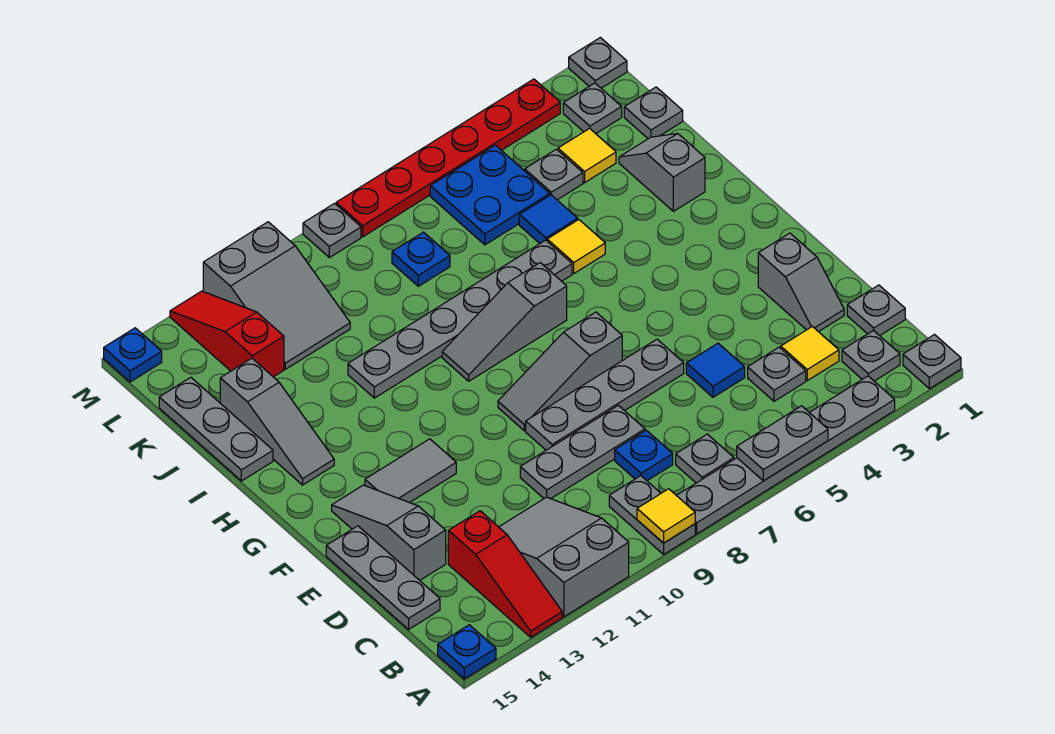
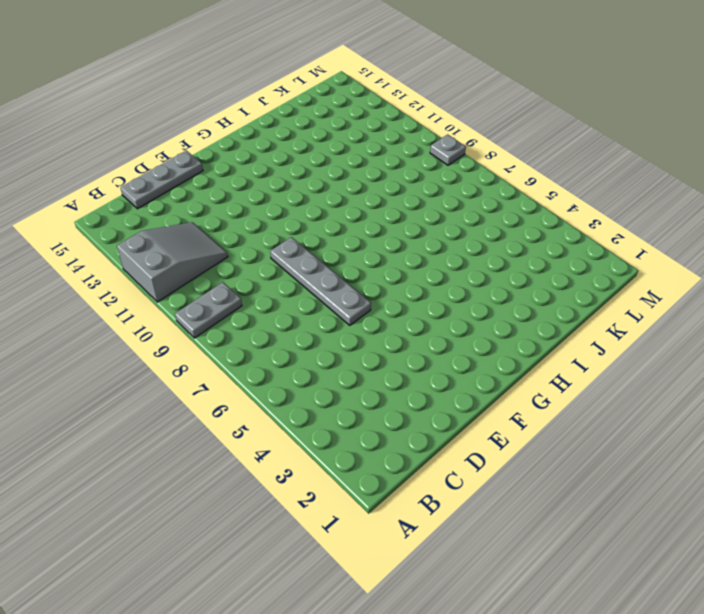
none -> grey plate A1 level 1
none -> grey plate A3:A8 level 1
none -> red slope A13:C13 level 1 top C
none -> blue plate A15 level 1

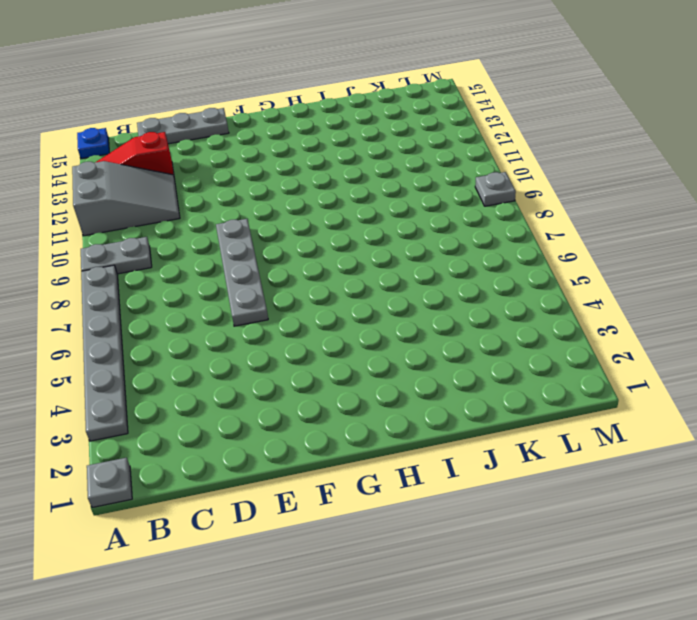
none -> grey plate B2 level 1
none -> grey plate B7 level 1
none -> grey plate C1 level 1
none -> yellow tile C3 level 1

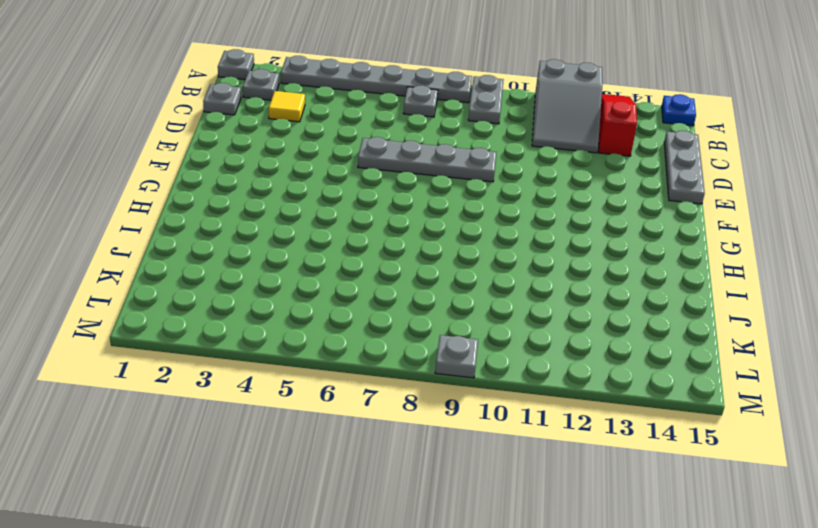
none -> grey plate C4 level 1
none -> blue plate C8 level 1
none -> grey slope D2:E2 level 1 top E
none -> blue tile D5 level 1

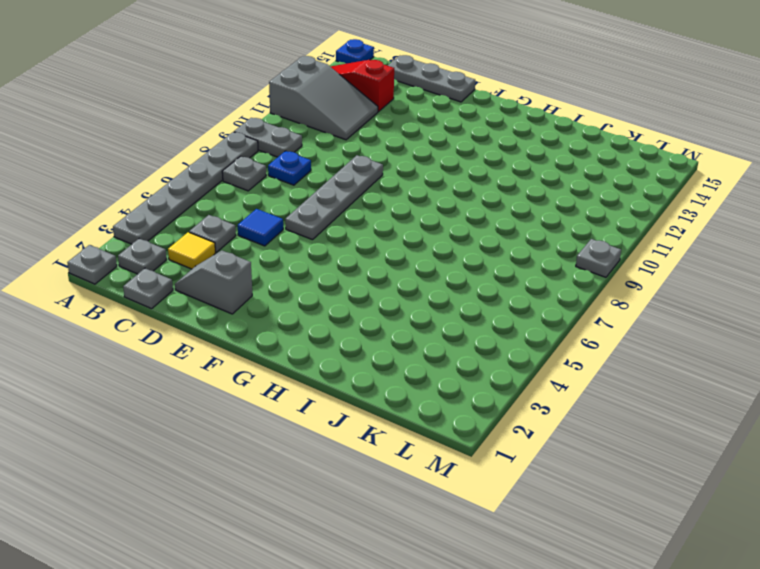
none -> grey plate D8:D10 level 1
none -> grey slope D14:F14 level 1 top D
none -> grey slope F7:F9 level 1 top 7
none -> grey tile F12:F13 level 1

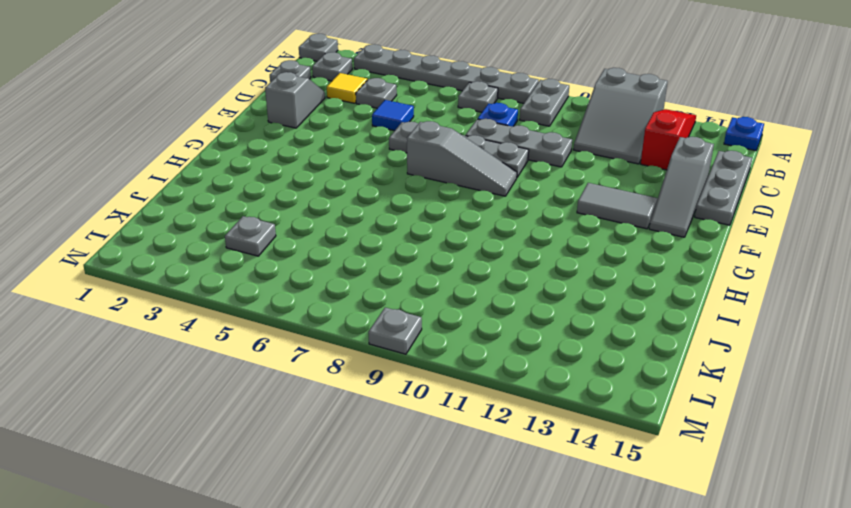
none -> grey slope H7:H9 level 1 top 7
none -> grey slope H14:J14 level 1 top J
none -> grey slope I2:J2 level 1 top I
none -> yellow tile I5 level 1

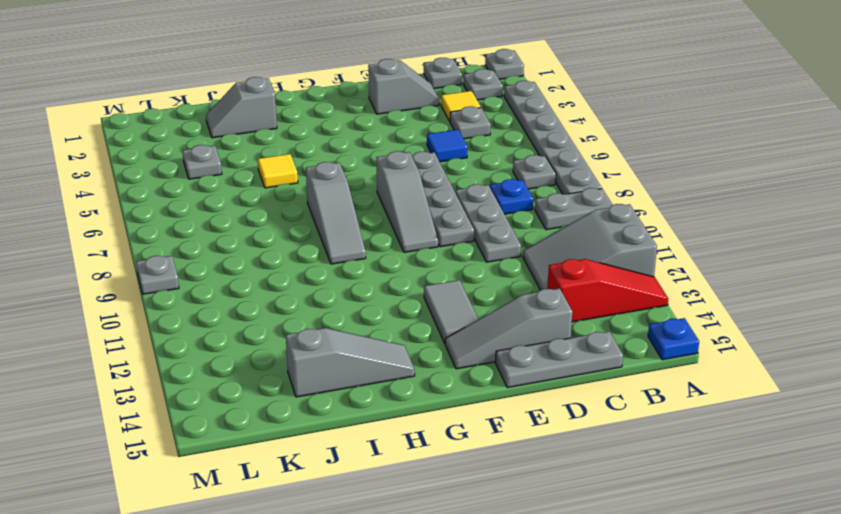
none -> grey plate I6:I11 level 1
none -> grey plate I15:K15 level 1
none -> blue tile J5 level 1
none -> grey plate K1 level 1

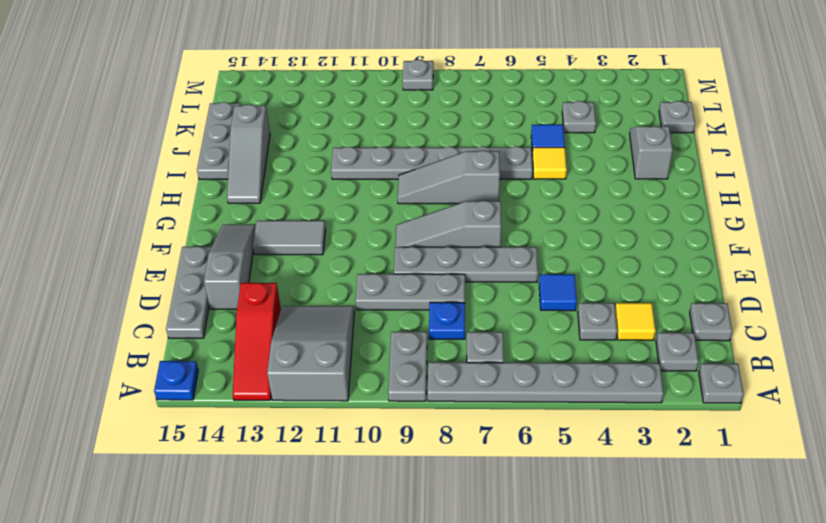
none -> grey slope D2:E2 level 1 top E
none -> yellow tile K3 level 1
none -> blue plate K5:L6 level 1
none -> blue plate K8 level 1

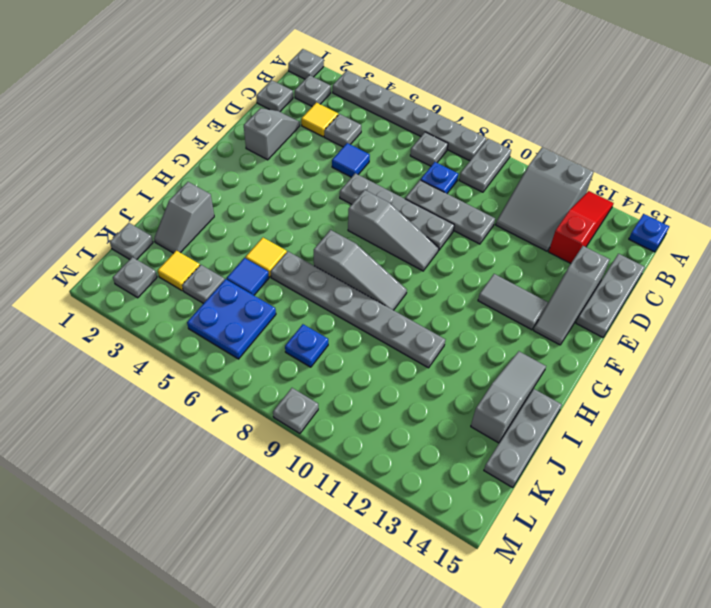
none -> grey slope K11:M12 level 1 top M
none -> red slope K13:M13 level 1 top K
none -> grey plate M1 level 1
none -> red plate M3:M8 level 1

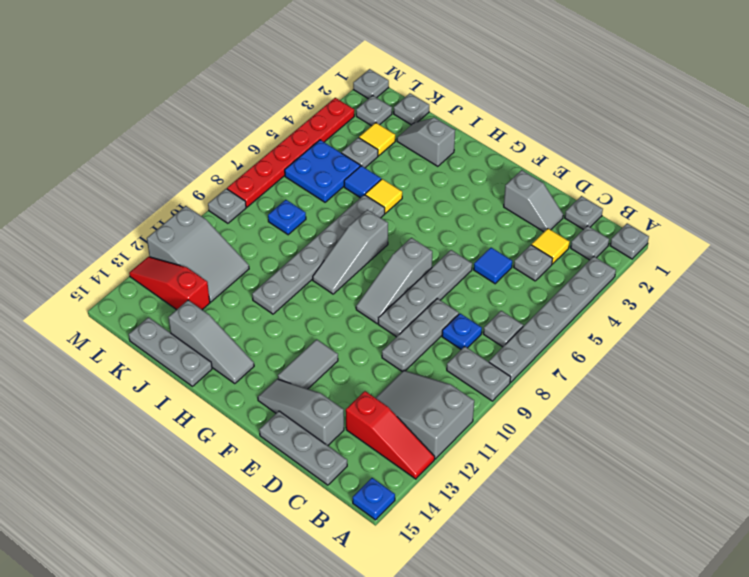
none -> blue plate M15 level 1
none -> grey plate A5:A6 level 2
none -> yellow tile A9 level 2

